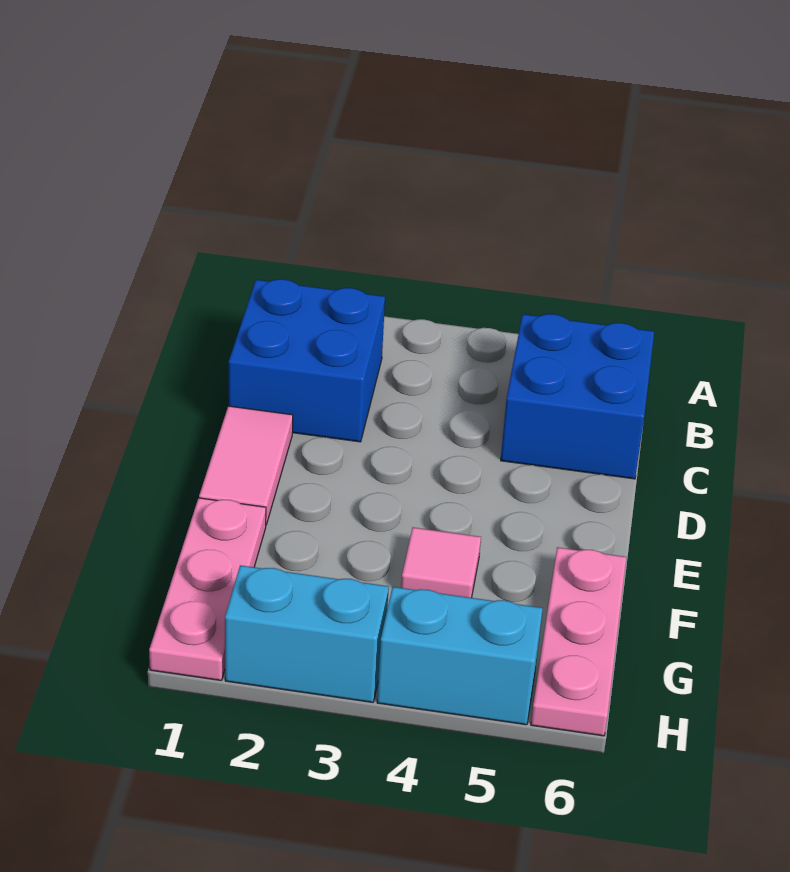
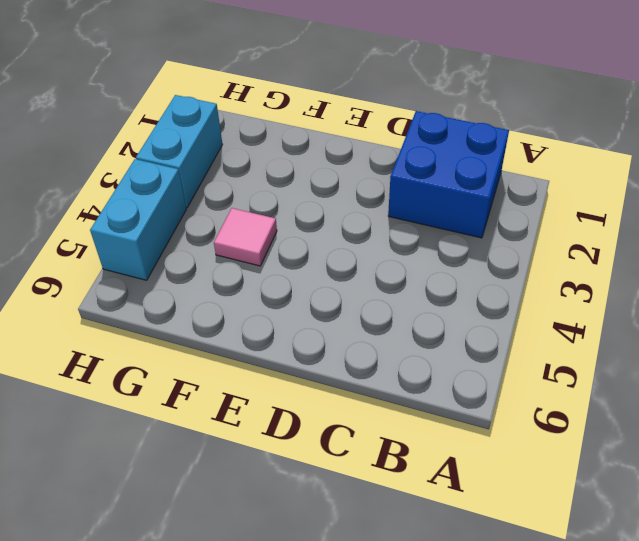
none -> blue brick B5:C6 level 1
none -> pink tile D1:E1 level 1

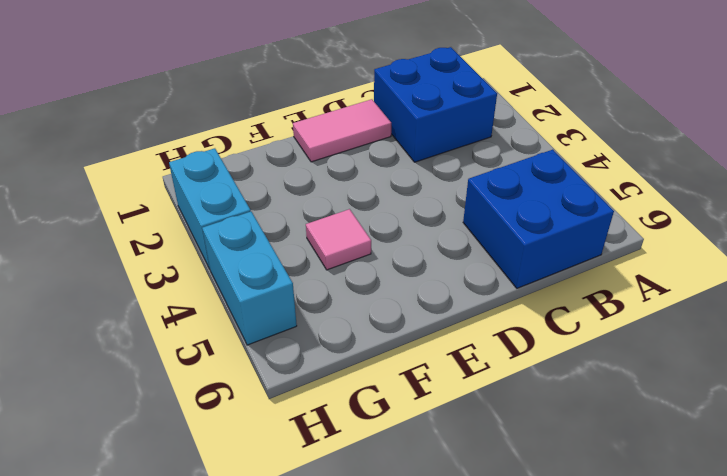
none -> pink plate F1:H1 level 1
none -> pink plate F6:H6 level 1

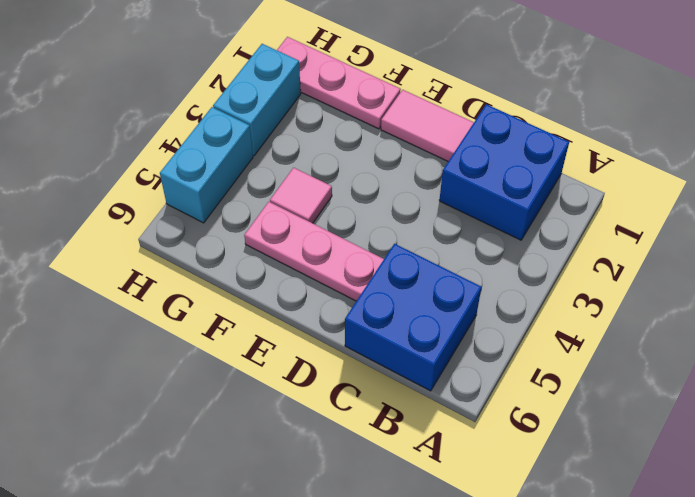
pink plate D5:F5 level 1 -> pink plate F6:H6 level 1

